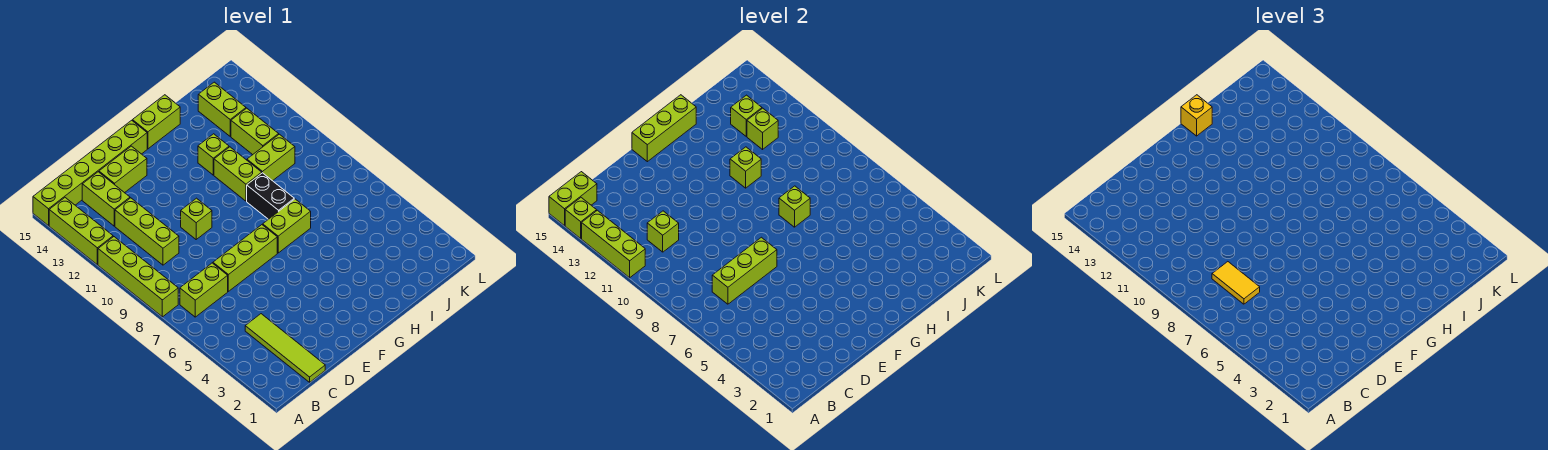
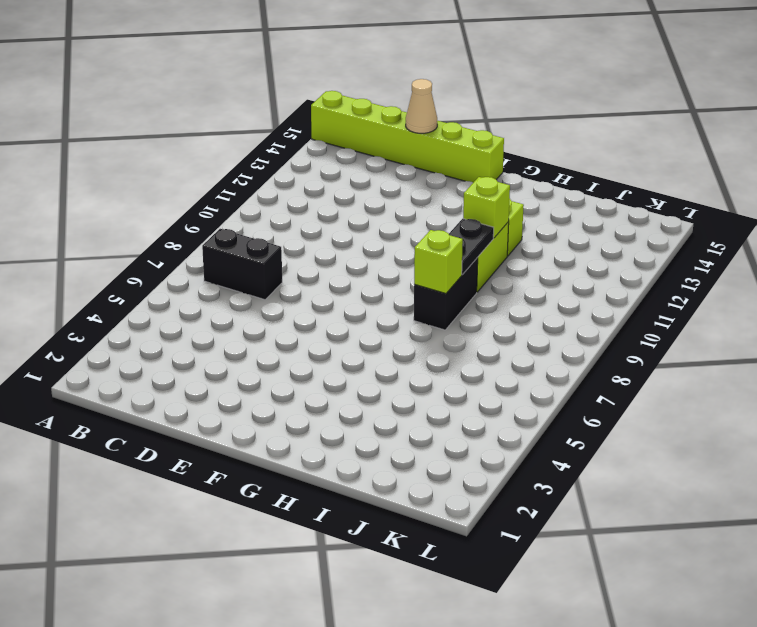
black brick B7:C7 level 1 -> lime brick B7:C7 level 1
tan cone D15 level 2 -> none
black plate H9:H10 level 2 -> none
none -> lime brick A8:A11 level 1
none -> lime brick A12:A14 level 1
none -> lime tile C1:C4 level 1
none -> lime brick C10:C12 level 1

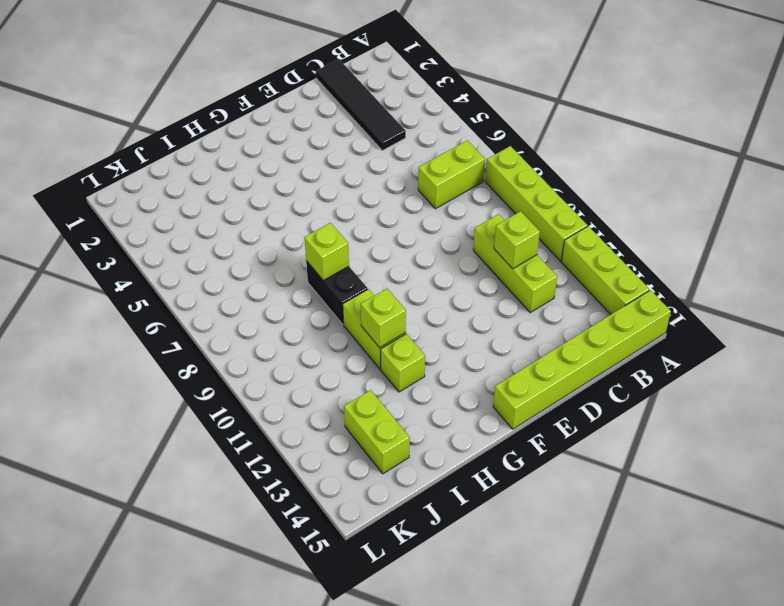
black tile C1:C4 level 1 -> lime tile C1:C4 level 1
none -> lime brick C13:C14 level 1
none -> lime brick D7:F7 level 1
none -> lime brick D14:E14 level 1
none -> lime brick E10 level 1

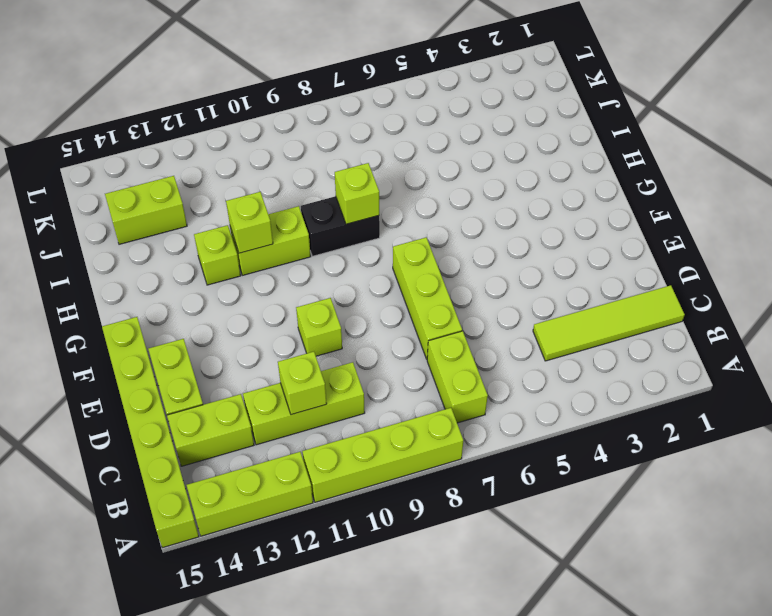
none -> lime brick G7:H7 level 1
none -> lime brick G15:H15 level 1
none -> lime brick I10:J10 level 1
none -> lime brick J11:J12 level 1

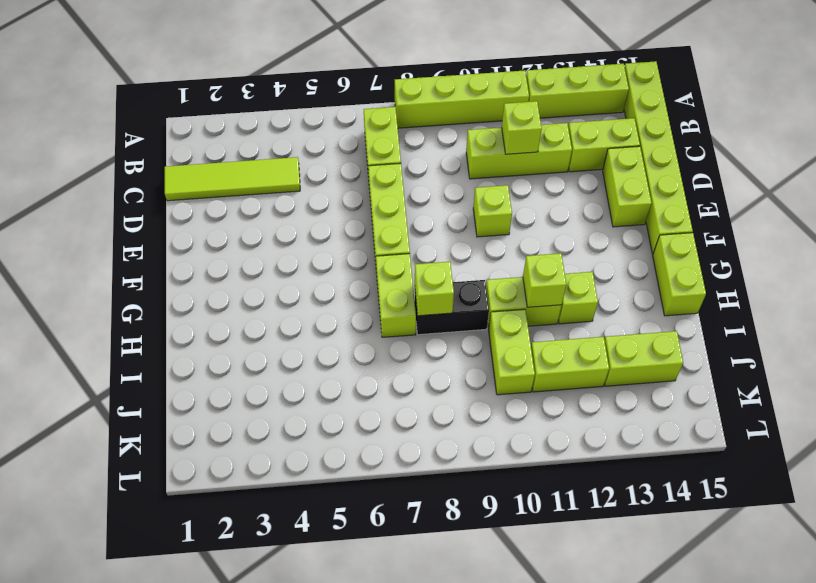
none -> lime brick A11:A13 level 2
none -> lime brick A14 level 2
none -> lime brick A15:B15 level 2
none -> lime brick C7:E7 level 2

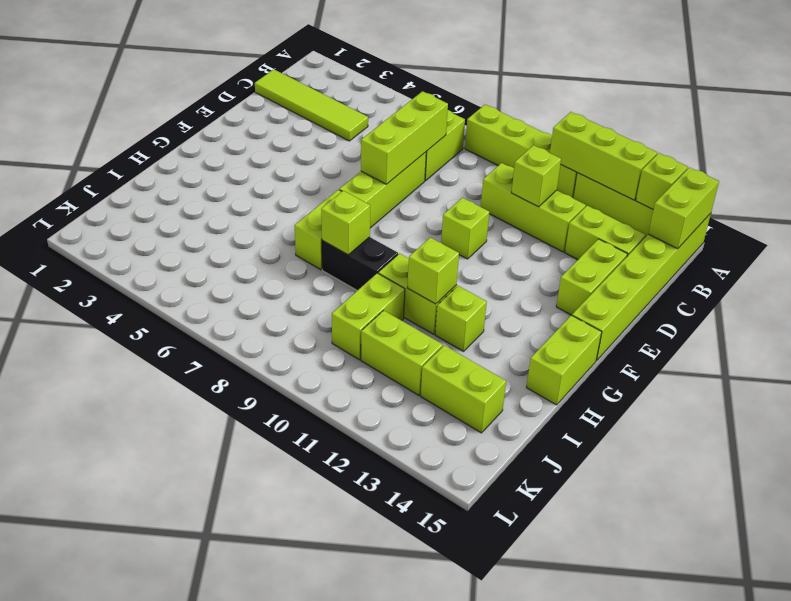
none -> lime brick F15:H15 level 2
none -> lime brick J12 level 2
none -> lime brick J13 level 2
none -> yellow tile C7:C8 level 3

